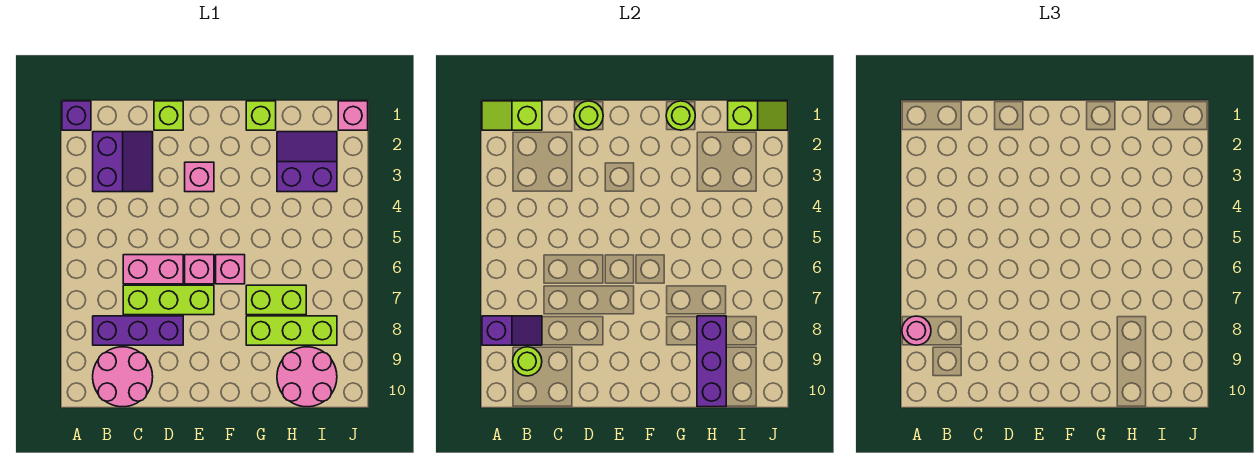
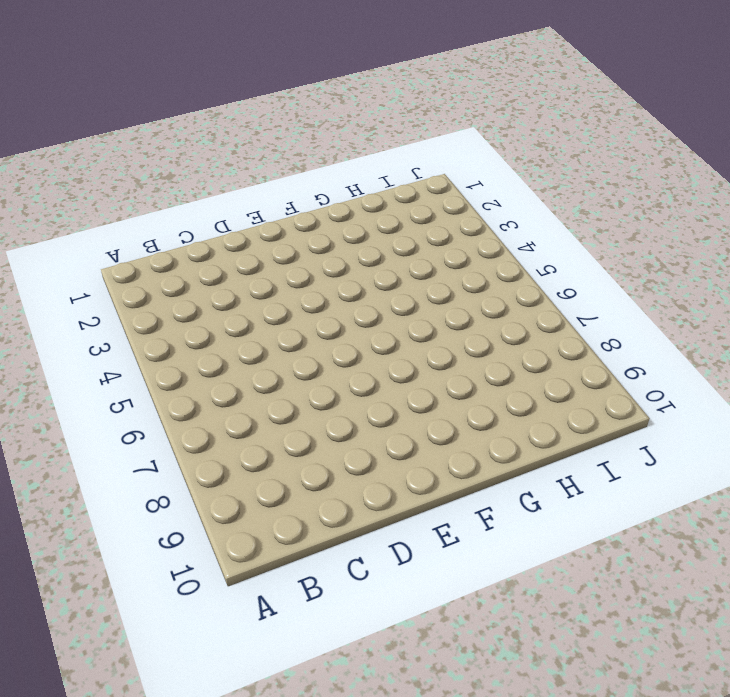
none -> purple brick A1 level 1
none -> purple slope B2:C3 level 1 top B
none -> purple brick B8:D8 level 1

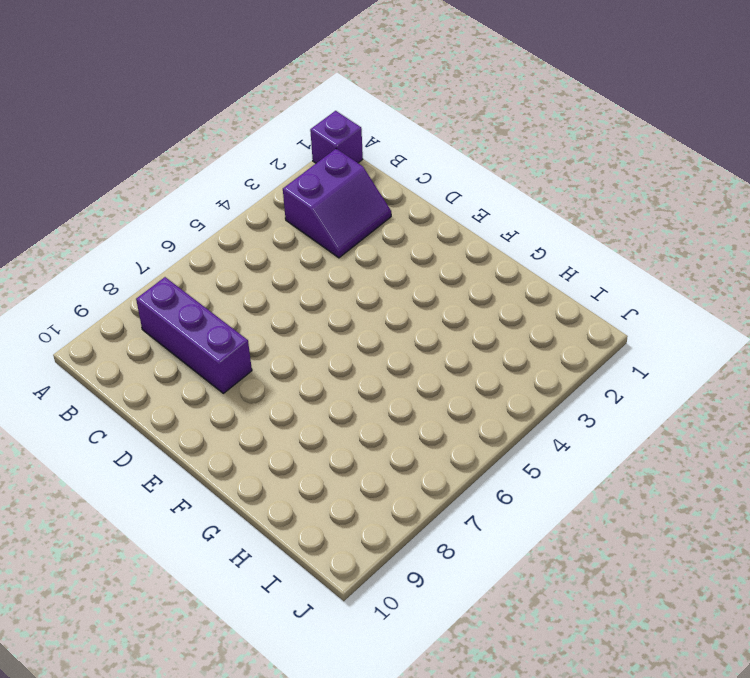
none -> pink round brick B9:C10 level 1
none -> pink brick C6:D6 level 1
none -> lime brick C7:E7 level 1

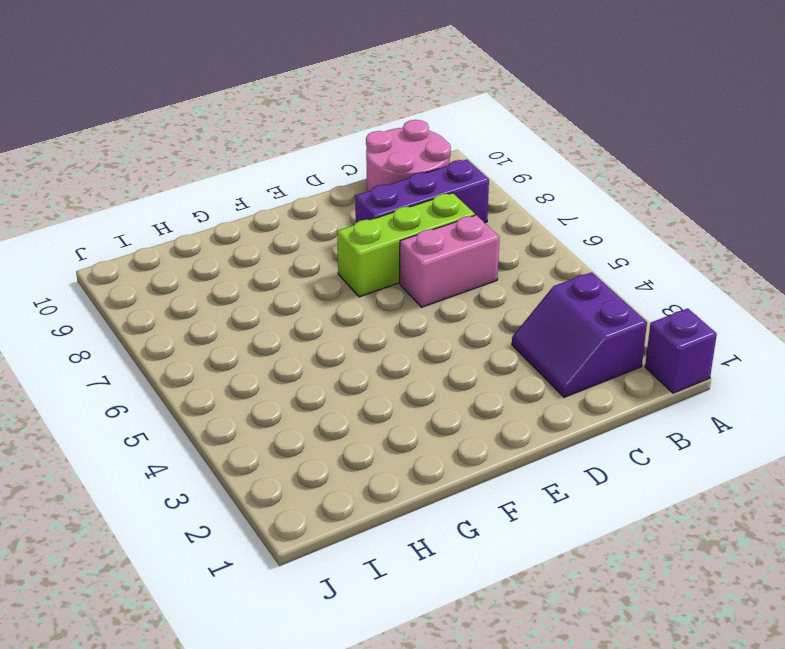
none -> lime brick D1 level 1
none -> pink brick E3 level 1
none -> pink brick E6 level 1

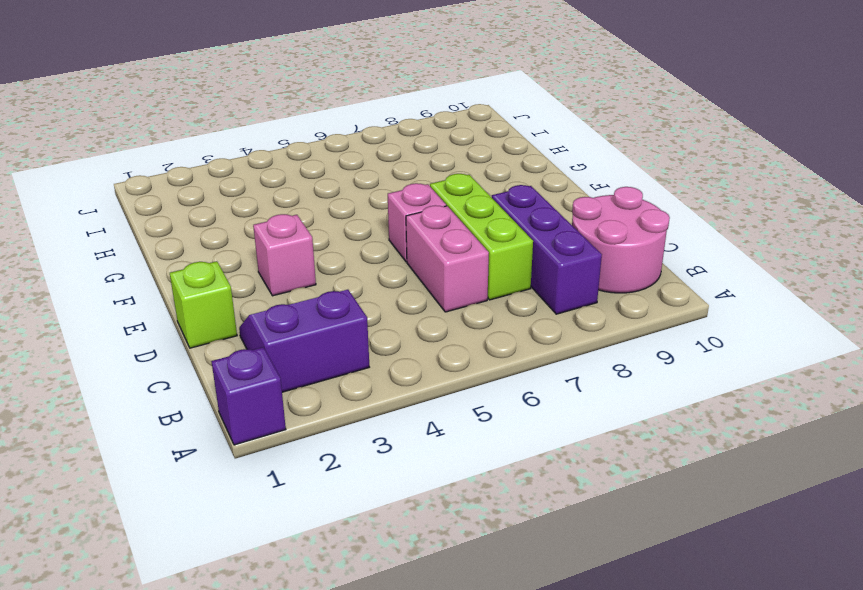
none -> pink brick F6 level 1
none -> lime brick G1 level 1
none -> lime brick G7:H7 level 1

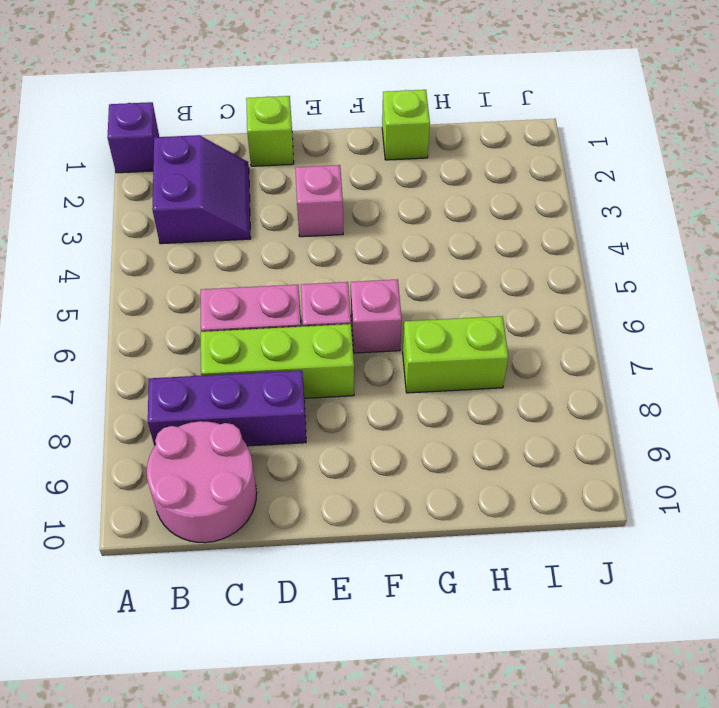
none -> lime brick G8:I8 level 1
none -> purple slope H2:I3 level 1 top 3
none -> pink round brick H9:I10 level 1

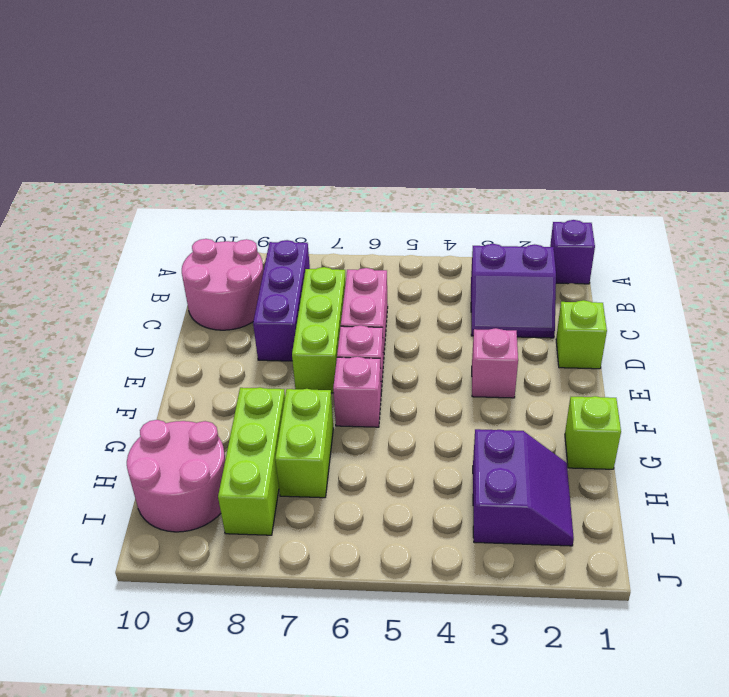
none -> pink brick J1 level 1
none -> lime slope A1:B1 level 2 top B
none -> purple slope A8:B8 level 2 top A

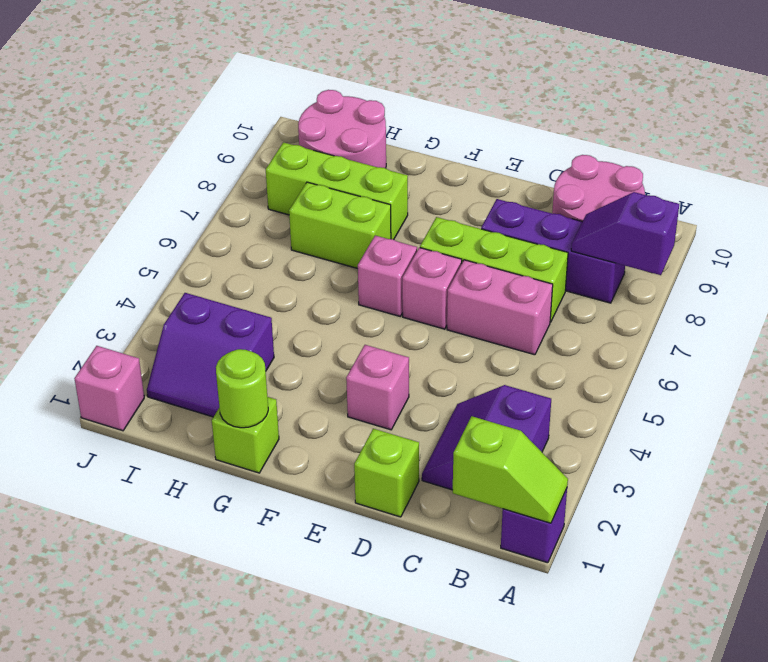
none -> lime round brick B9 level 2
none -> lime round brick D1 level 2
none -> purple brick H8:H10 level 2

